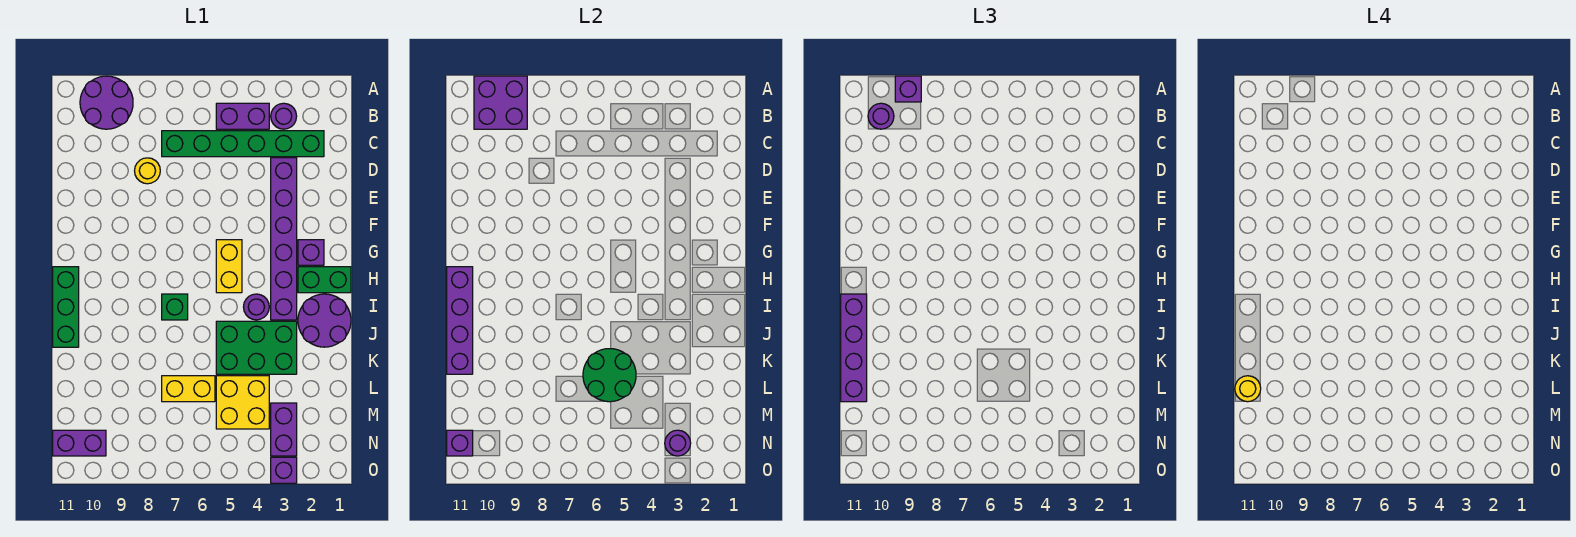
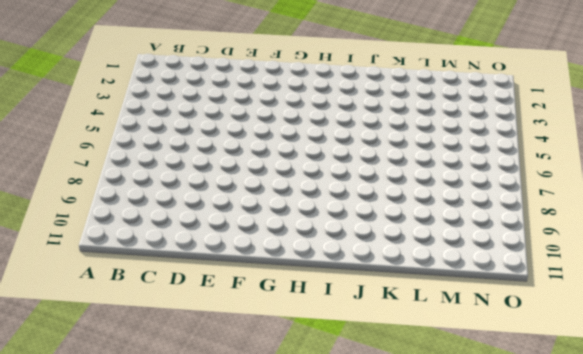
none -> purple round brick A9:B10 level 1
none -> purple round brick B3 level 1
none -> purple brick B4:B5 level 1

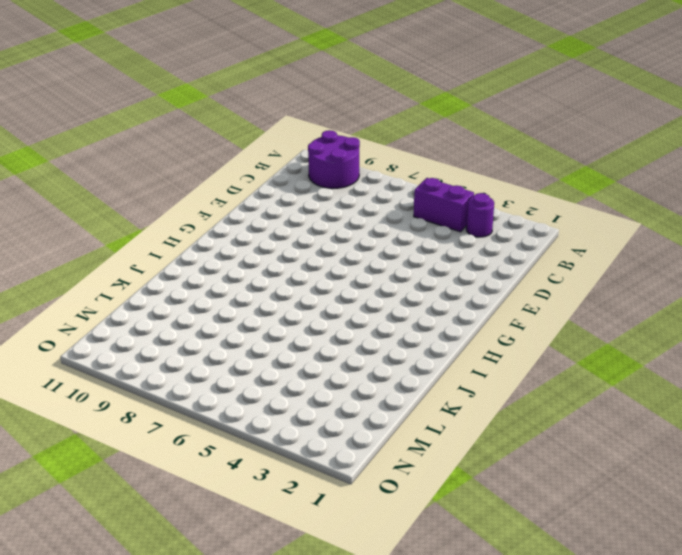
none -> green brick C2:C7 level 1
none -> purple brick D3:I3 level 1
none -> yellow round brick D8 level 1

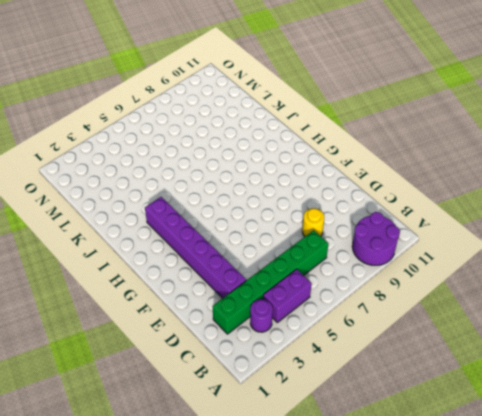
none -> purple brick G2 level 1
none -> yellow brick G5:H5 level 1
none -> green brick H1:H2 level 1

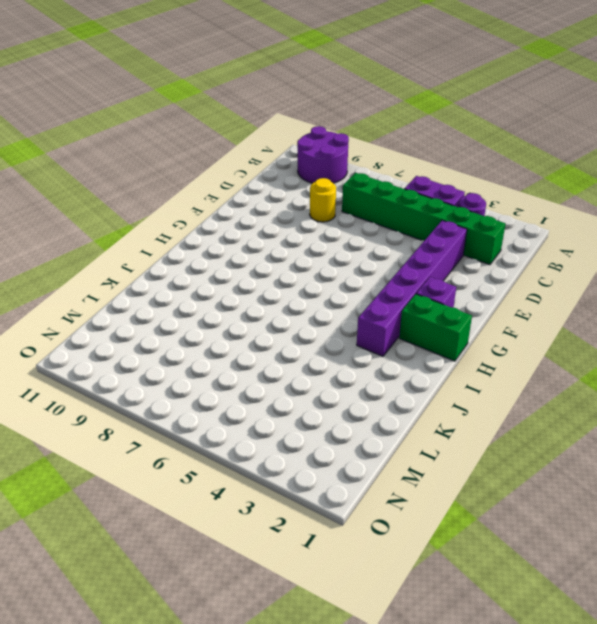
none -> yellow brick G5:H5 level 1
none -> green brick H11:J11 level 1
none -> purple round brick I1:J2 level 1

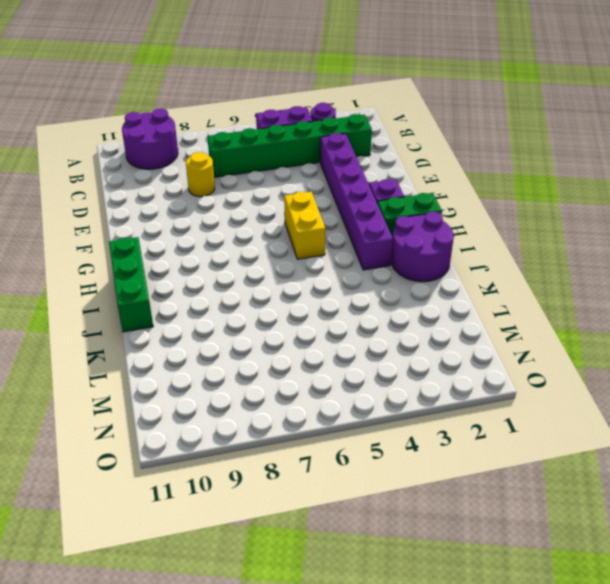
none -> purple round brick I4 level 1
none -> green brick I7 level 1
none -> green brick J3:K5 level 1

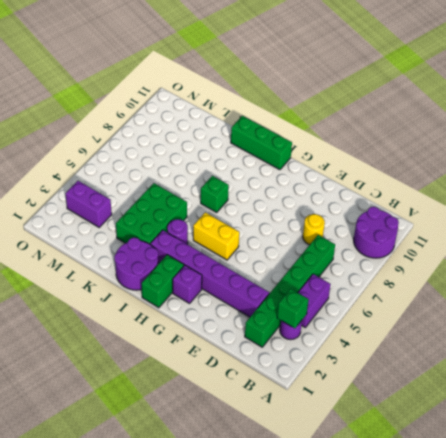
green brick B3 level 2 -> none
none -> yellow brick L4:M5 level 1
none -> yellow brick L6:L7 level 1
none -> purple brick N10:N11 level 1

